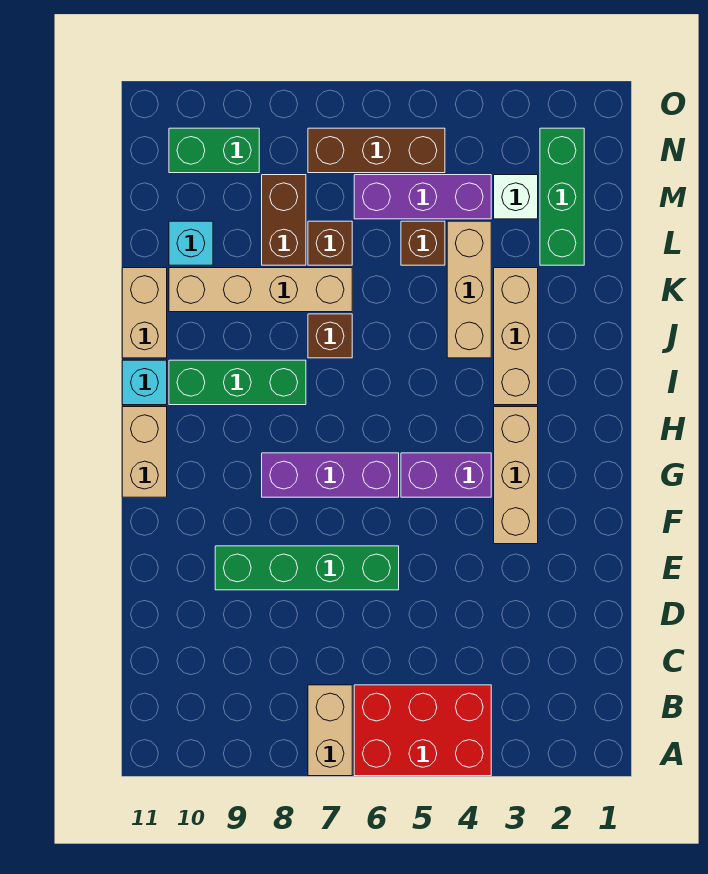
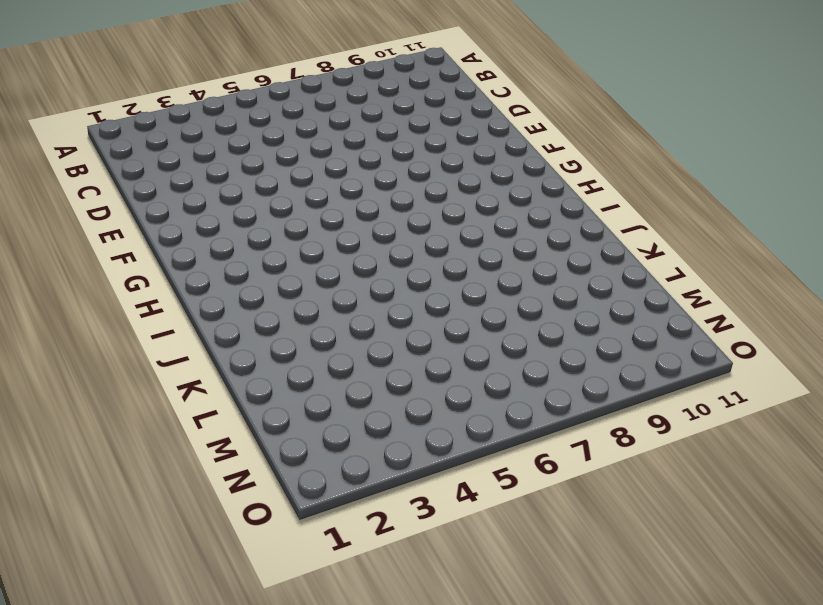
none -> red brick A4:B6 level 1
none -> tan brick A7:B7 level 1
none -> green brick E6:E9 level 1

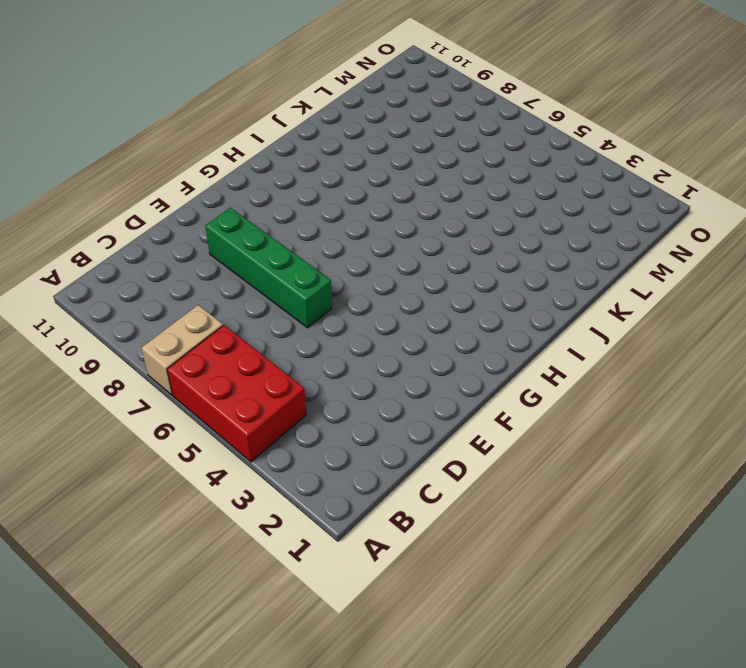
none -> tan brick F3:H3 level 1
none -> purple brick G4:G5 level 1
none -> purple brick G6:G8 level 1

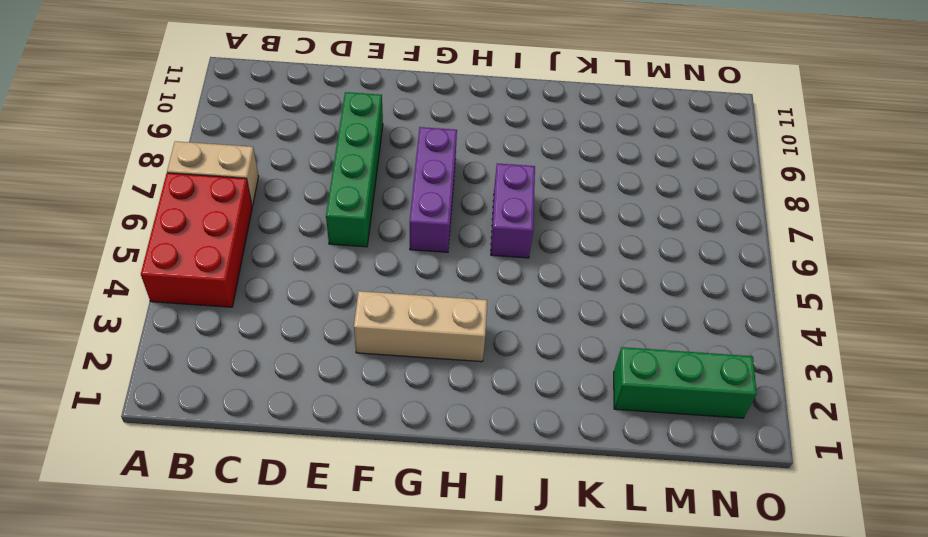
purple brick I6:I7 level 1 -> purple brick G4:G5 level 1
none -> tan brick G11:H11 level 1
none -> tan brick I3:K3 level 1
none -> green brick I8:I10 level 1

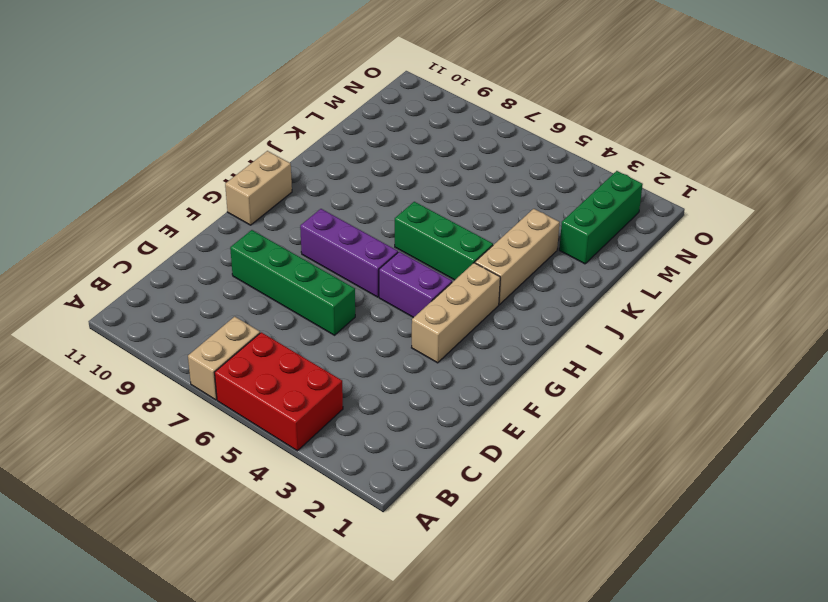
green brick I4:I6 level 1 -> green brick I8:I10 level 1
none -> cyan brick I11 level 1
none -> tan brick J4:L4 level 1
none -> brown brick J7 level 1

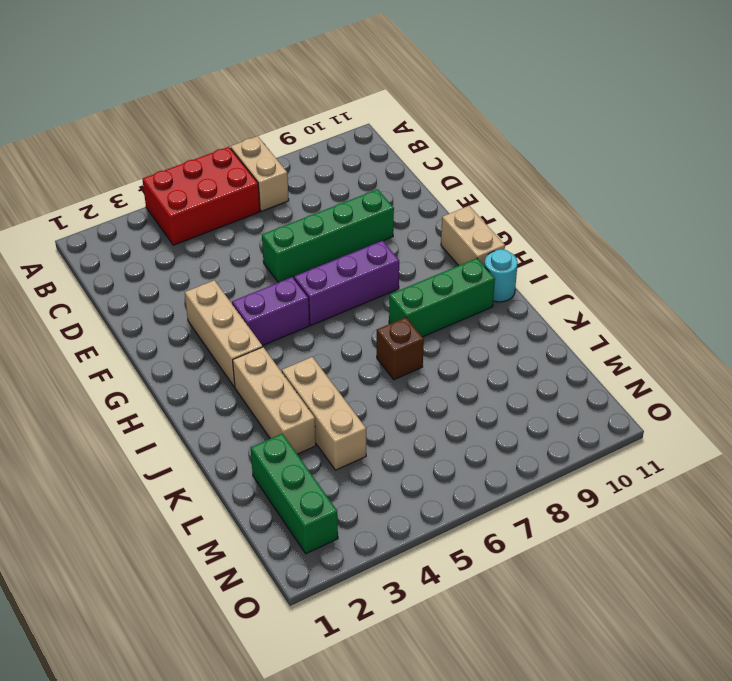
cyan round brick I11 level 1 -> cyan brick I11 level 1
none -> tan brick J11:K11 level 1
none -> tan brick K7:K10 level 1
none -> brown brick L5 level 1

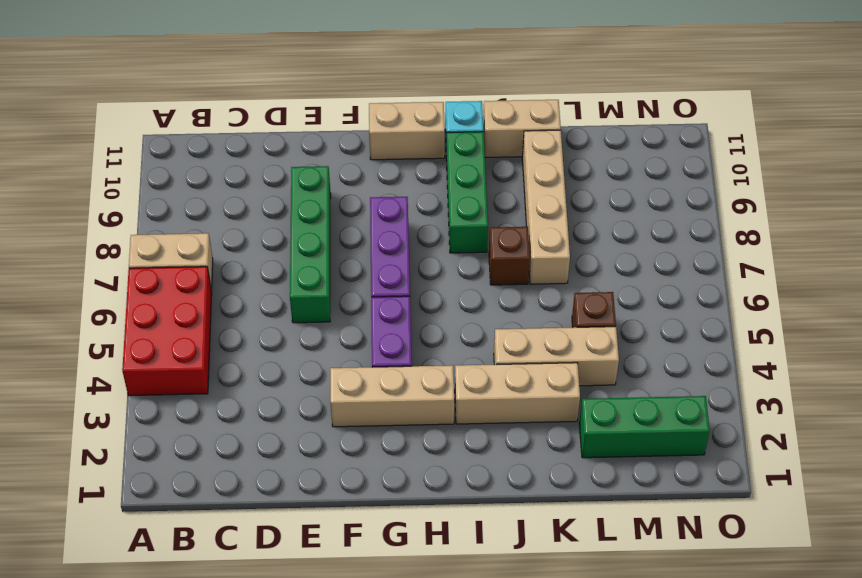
none -> brown brick L7 level 1
none -> brown brick L8:M8 level 1
none -> cyan brick L10 level 1

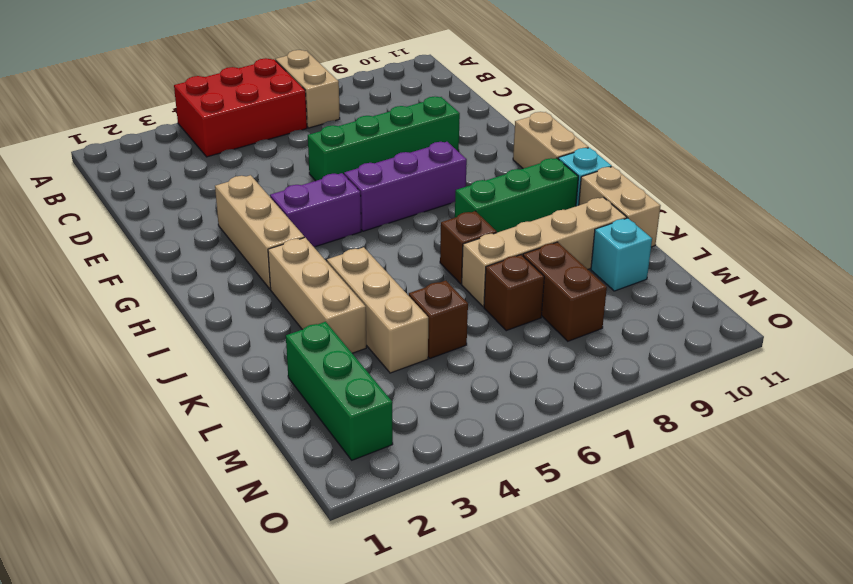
none -> white brick M3 level 1
none -> purple brick M4:M6 level 1
none -> brown brick N5:N7 level 1

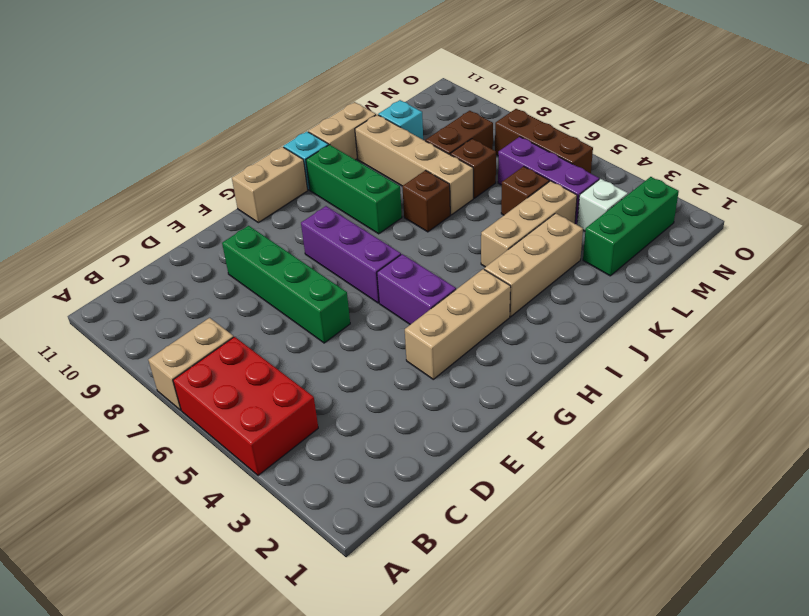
none -> green brick N9:N10 level 1

